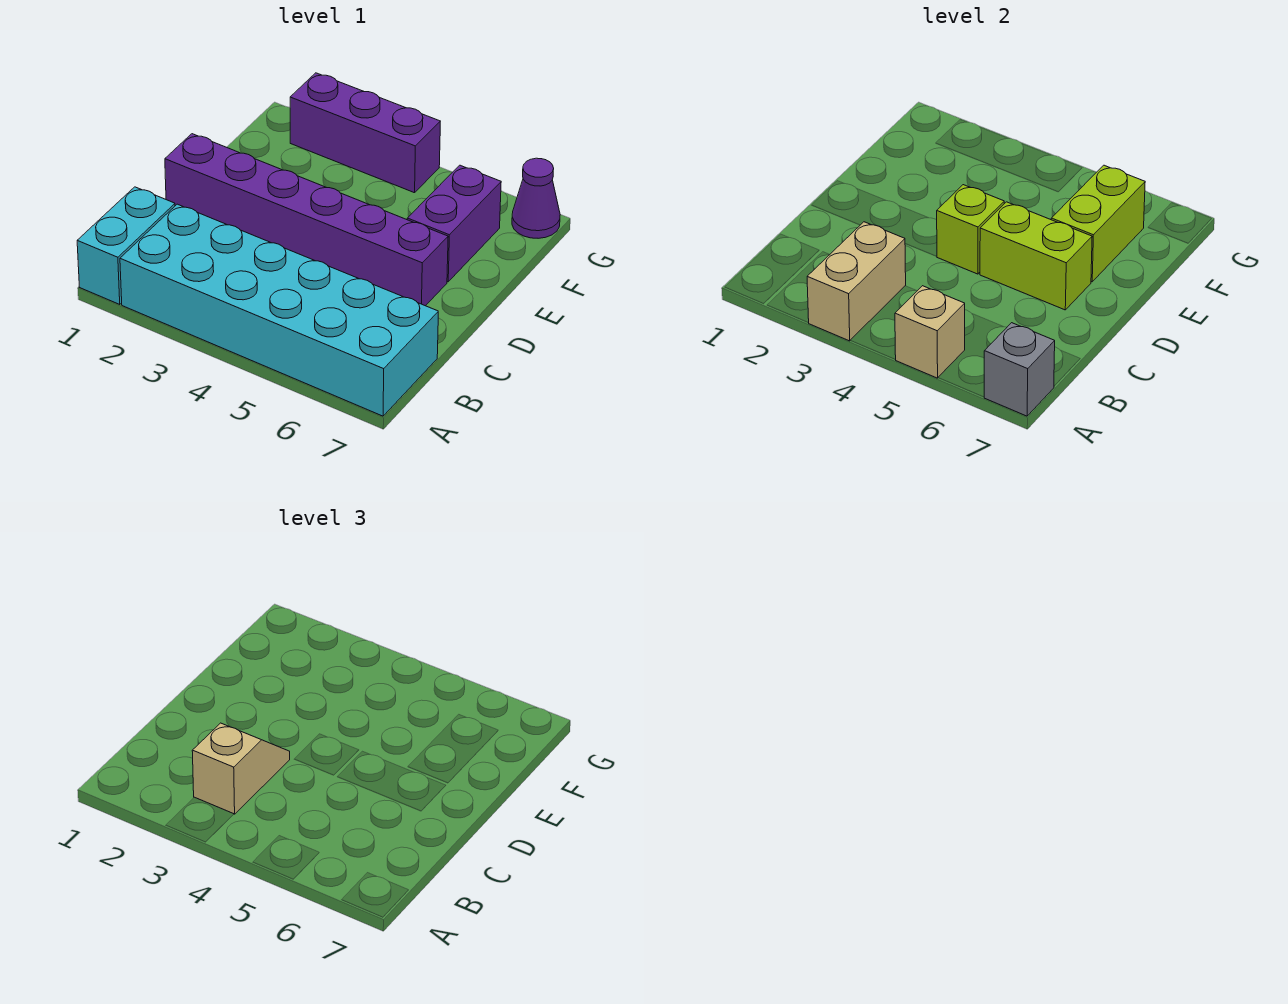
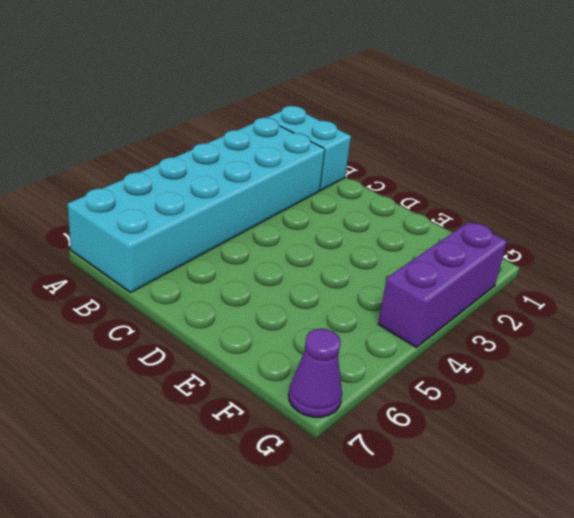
none -> purple brick D1:D6 level 1
none -> purple brick E6:F6 level 1
none -> tan brick A3:B3 level 2

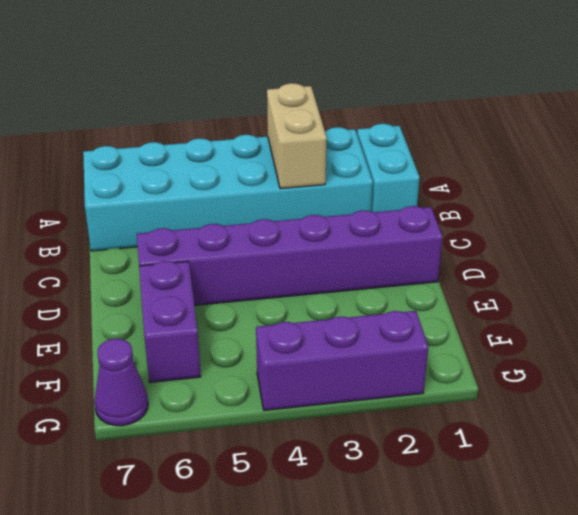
none -> tan brick A5 level 2
none -> grey brick A7 level 2
none -> lime brick D4 level 2

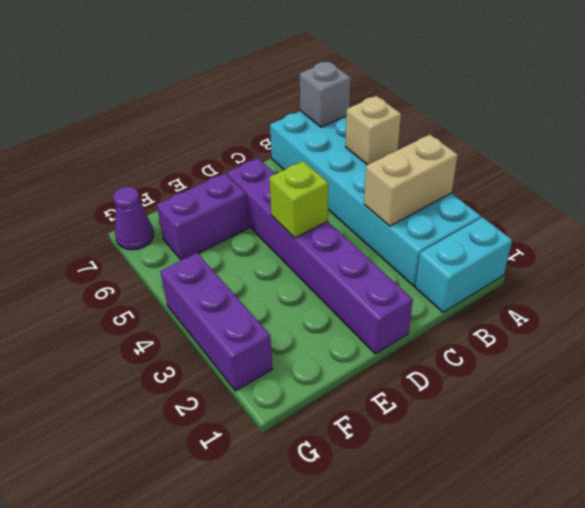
none -> lime brick D5:D6 level 2
none -> lime brick E6:F6 level 2
none -> tan slope B3:C3 level 3 top B

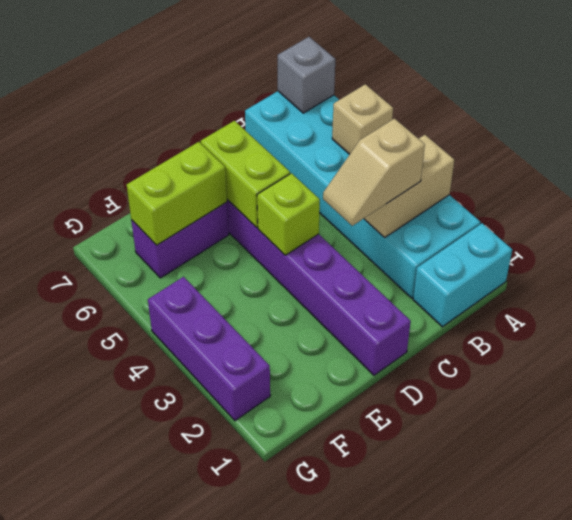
none -> purple cone G7 level 1

